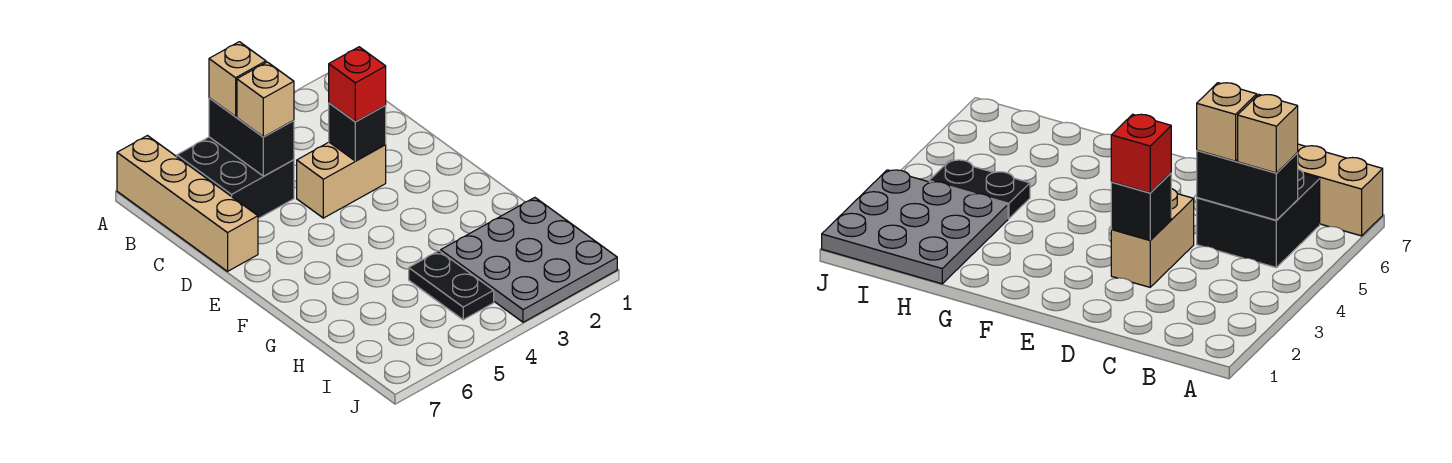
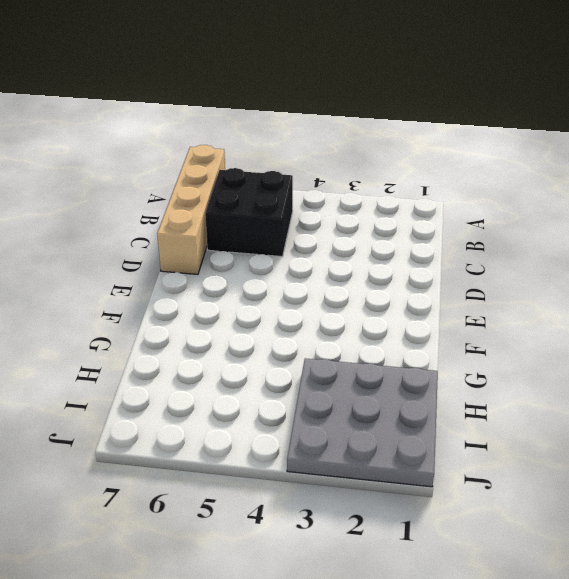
none -> tan brick D3:D4 level 1
none -> black plate H4:I4 level 1

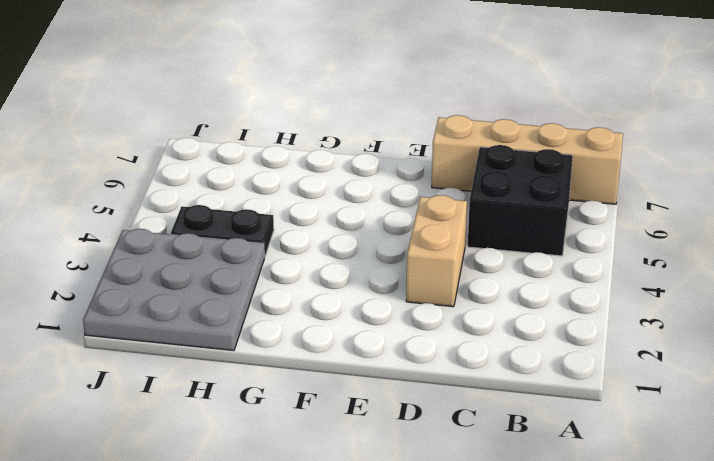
none -> black brick B5:C5 level 2
none -> black brick D3 level 2

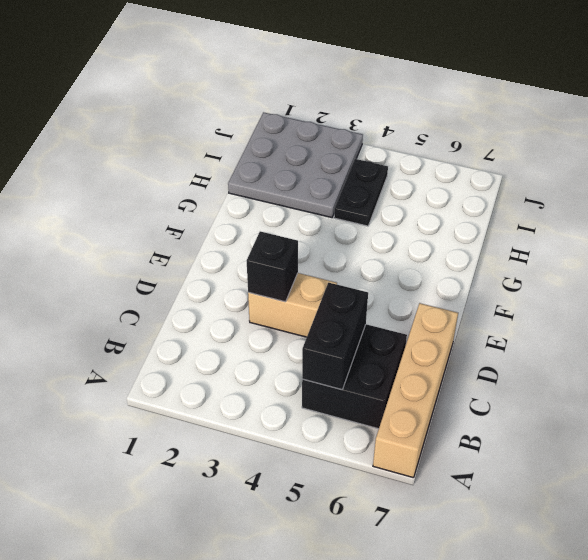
none -> tan brick B5 level 3
none -> tan brick C5 level 3

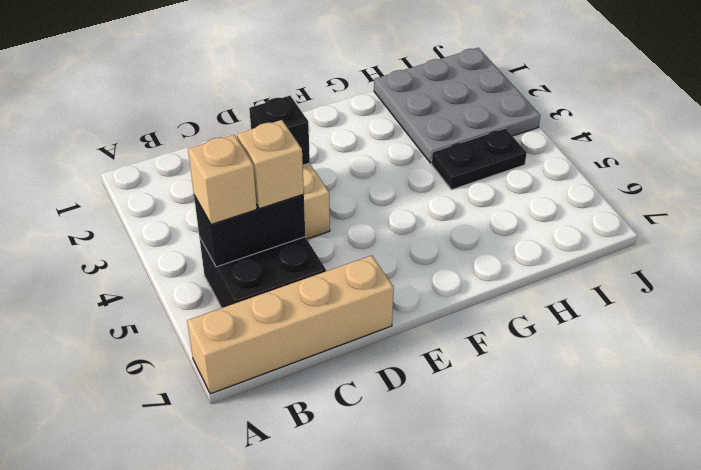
none -> red brick D3 level 3

